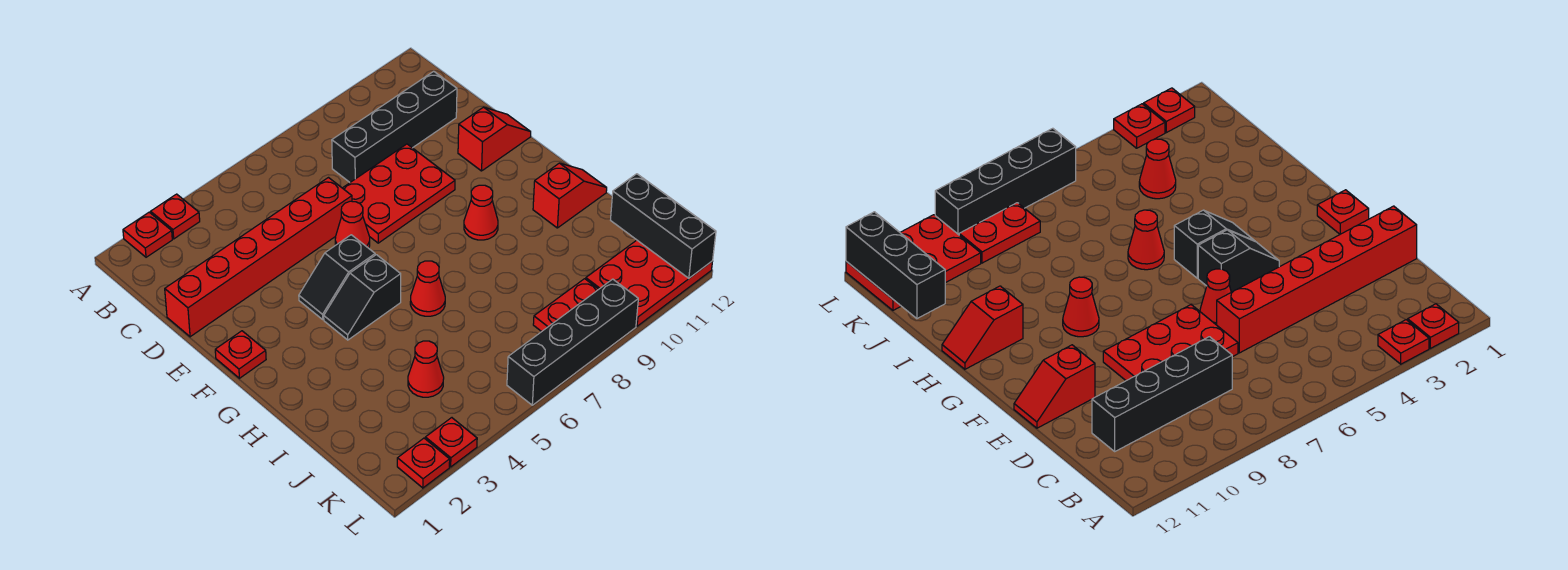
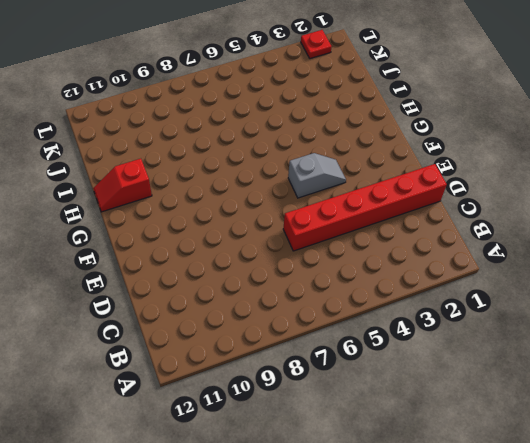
grey slope F4:F5 level 1 top 5 -> black slope F4:F5 level 1 top 5
none -> red plate A2 level 1
none -> red plate A3 level 1
none -> black brick C8:C11 level 1

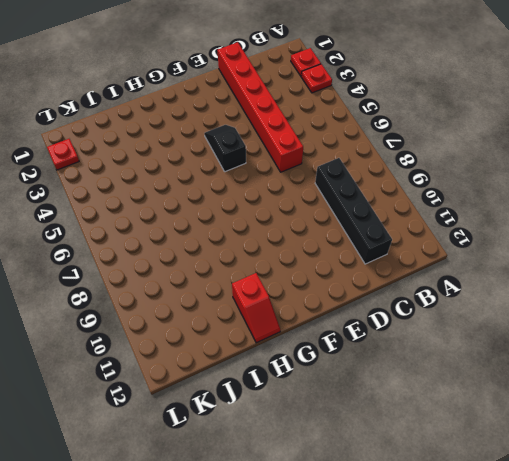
none -> red plate D7:E9 level 1
none -> red cone E6 level 1
none -> red slope E11:E12 level 1 top 11

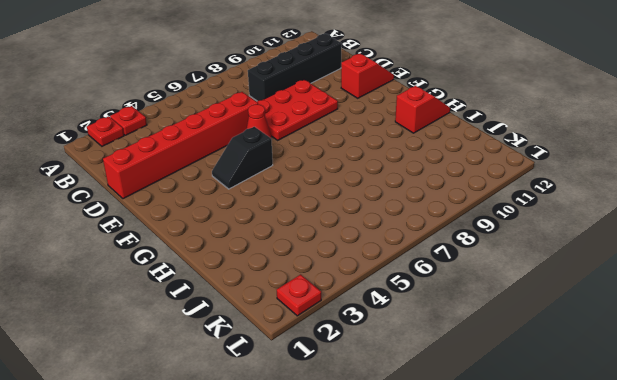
none -> red plate F1 level 1
none -> black slope G4:G5 level 1 top 5
none -> red cone G9 level 1

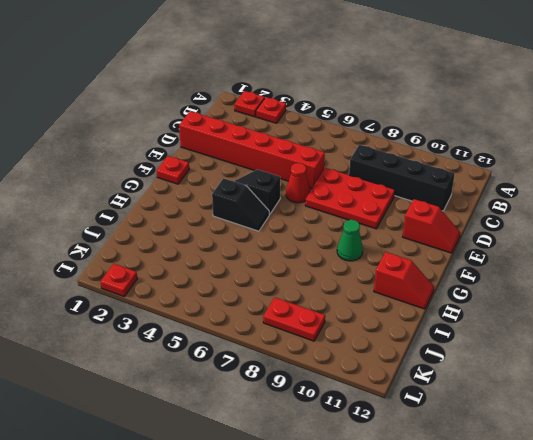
black slope G4:G5 level 1 top 4 -> black slope G4:G5 level 1 top 5
green cone G9 level 1 -> red cone G9 level 1
none -> red cone H6 level 1
none -> red cone J4 level 1
none -> red plate K10:L12 level 1

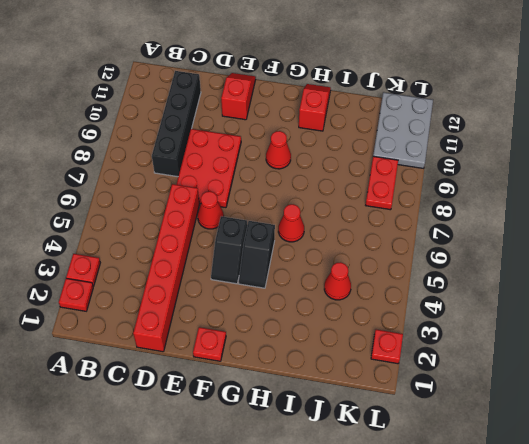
grey plate K10:L12 level 1 -> red plate K10:L12 level 1
none -> red plate L3 level 1
none -> black brick L6:L9 level 1
none -> black brick J12:L12 level 2

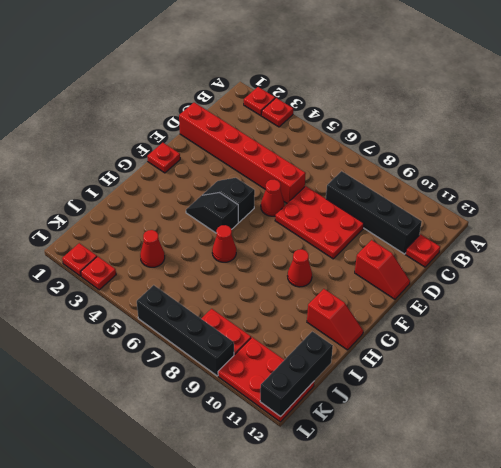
red plate C12 level 1 -> none

